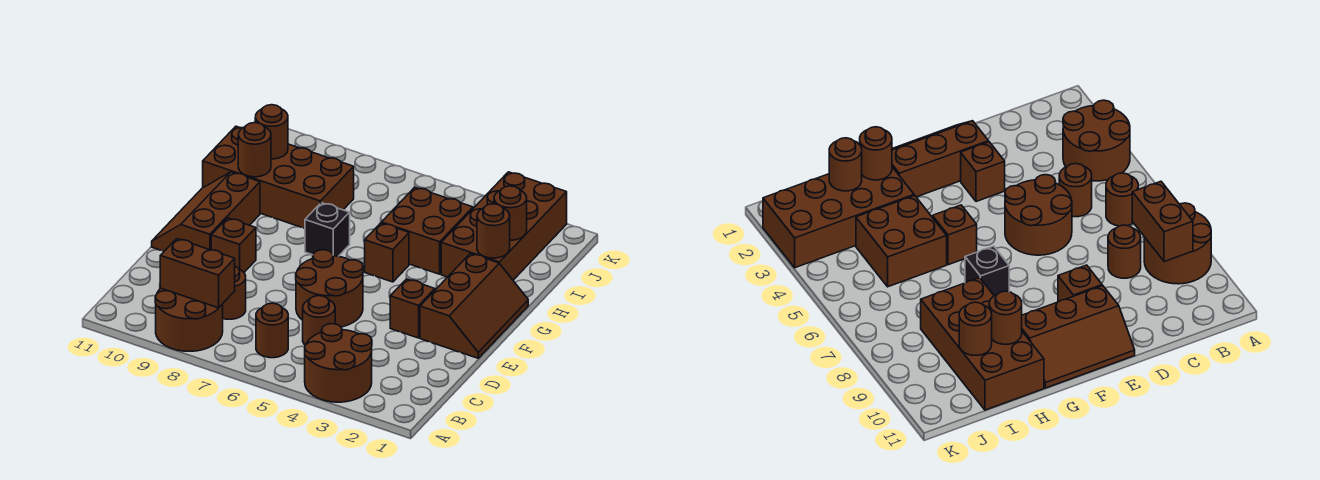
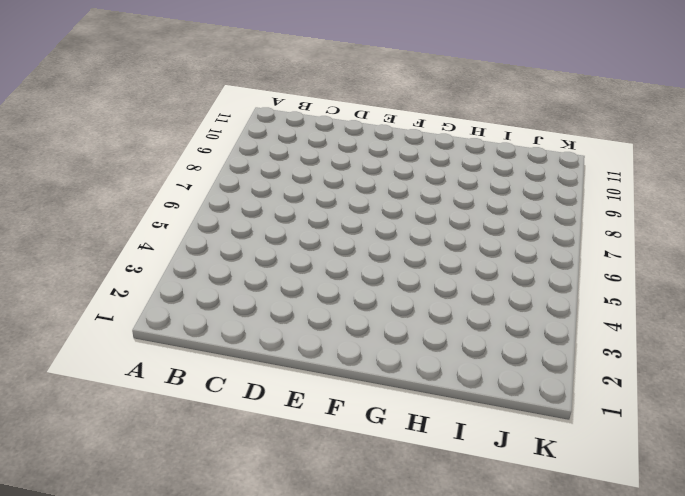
none -> brown round brick A3:B4 level 1
none -> brown round brick A8:B9 level 1
none -> brown round brick B6 level 1

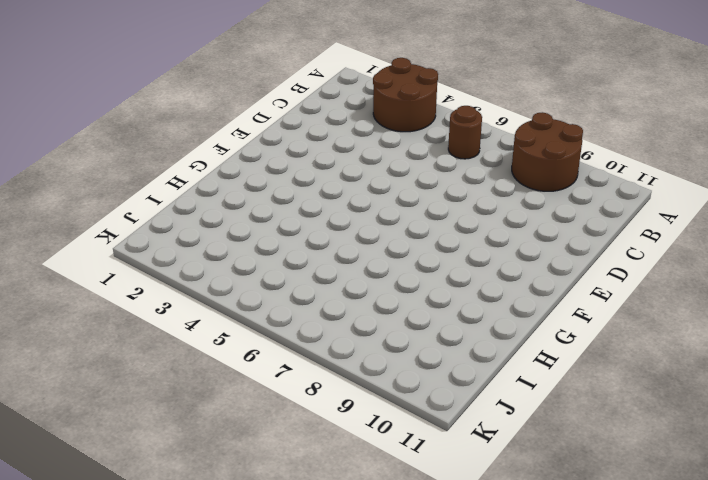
none -> brown round brick C5 level 1
none -> brown round brick C8 level 1
none -> brown round brick D5:E6 level 1

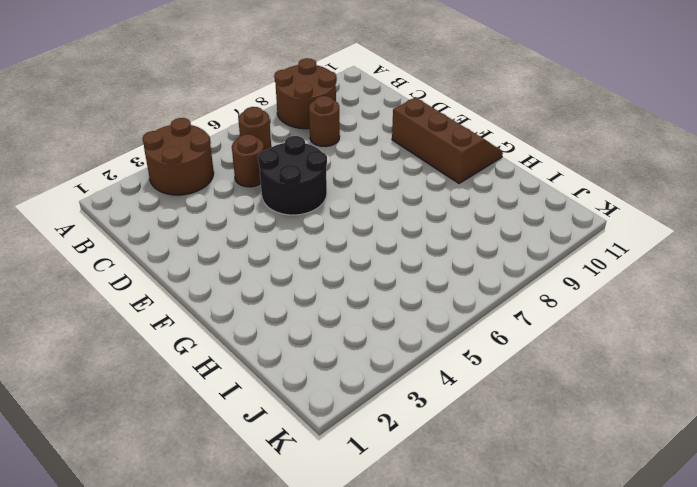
black round brick D5:E6 level 1 -> brown round brick D5:E6 level 1
none -> brown slope E1:G2 level 1 top 2
none -> brown brick E3 level 1
none -> brown brick E9 level 1

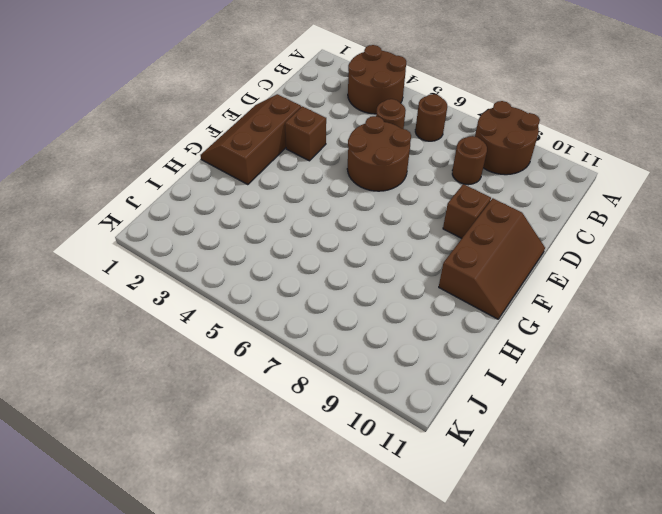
none -> brown brick G5 level 1
none -> black brick G7 level 1
none -> brown brick H2:K3 level 1

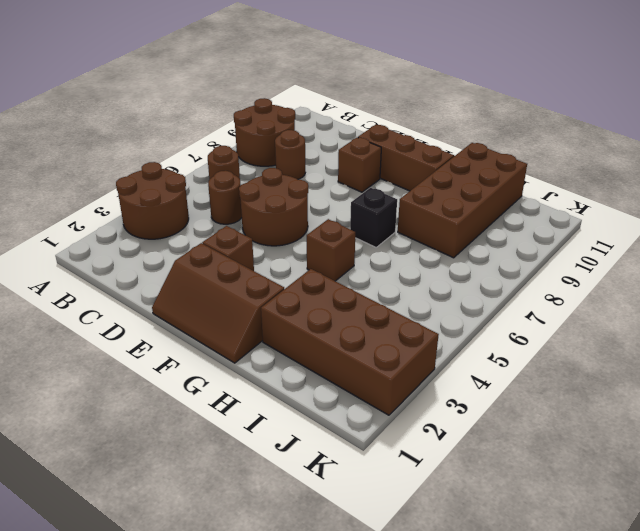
none -> brown brick H4:I5 level 1
none -> brown brick B8:B9 level 2
none -> brown round brick H2 level 2

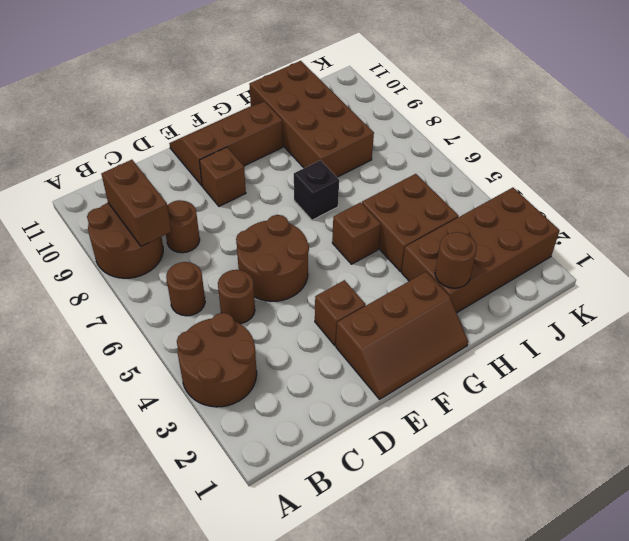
none -> brown round brick H10 level 2
none -> brown round brick I2 level 2
none -> brown round brick I10 level 2

